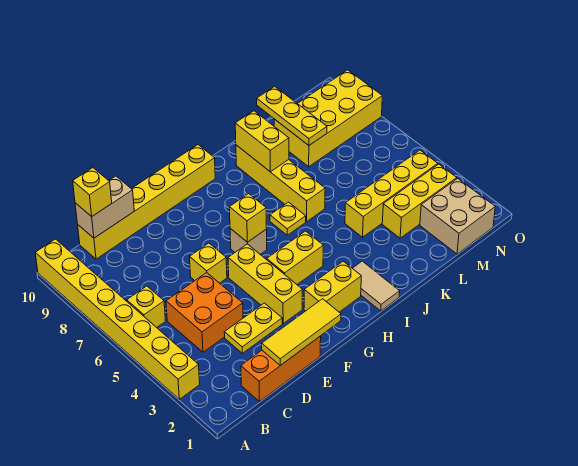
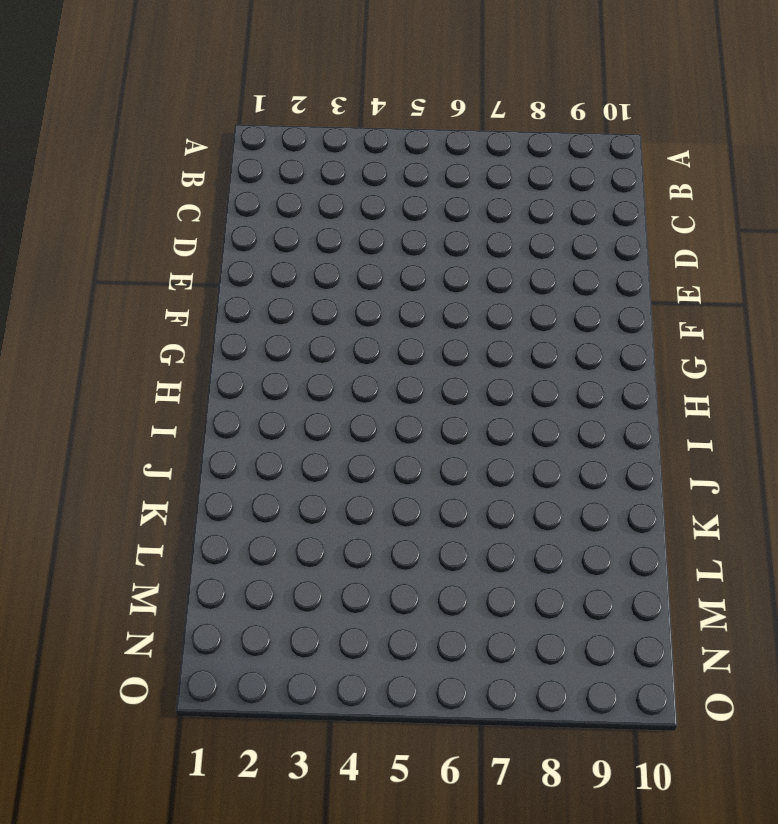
none -> yellow brick A3:A10 level 1
none -> yellow brick B6 level 1
none -> orange brick C1:E1 level 1

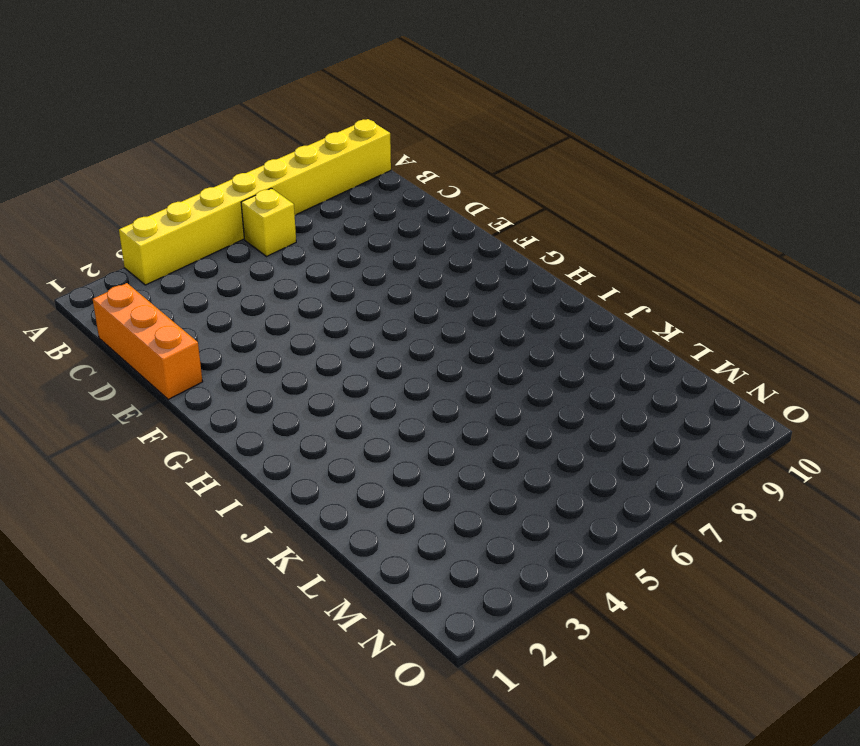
none -> orange brick C4:D5 level 1
none -> yellow brick C10:H10 level 1
none -> yellow plate D3:E3 level 1

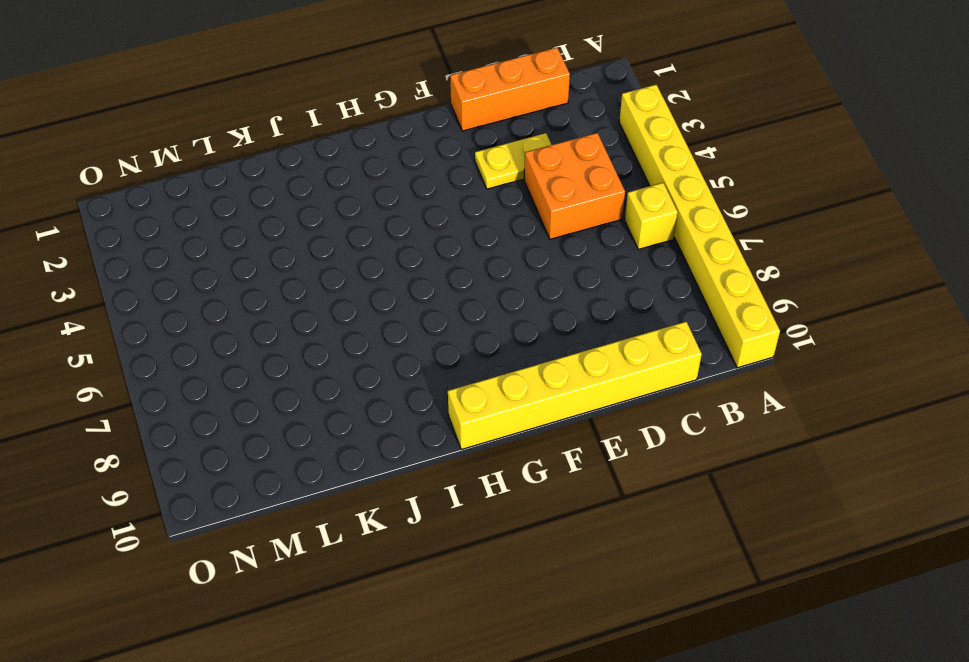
none -> yellow brick E6 level 1
none -> yellow brick F3:F5 level 1
none -> yellow brick G2:H2 level 1

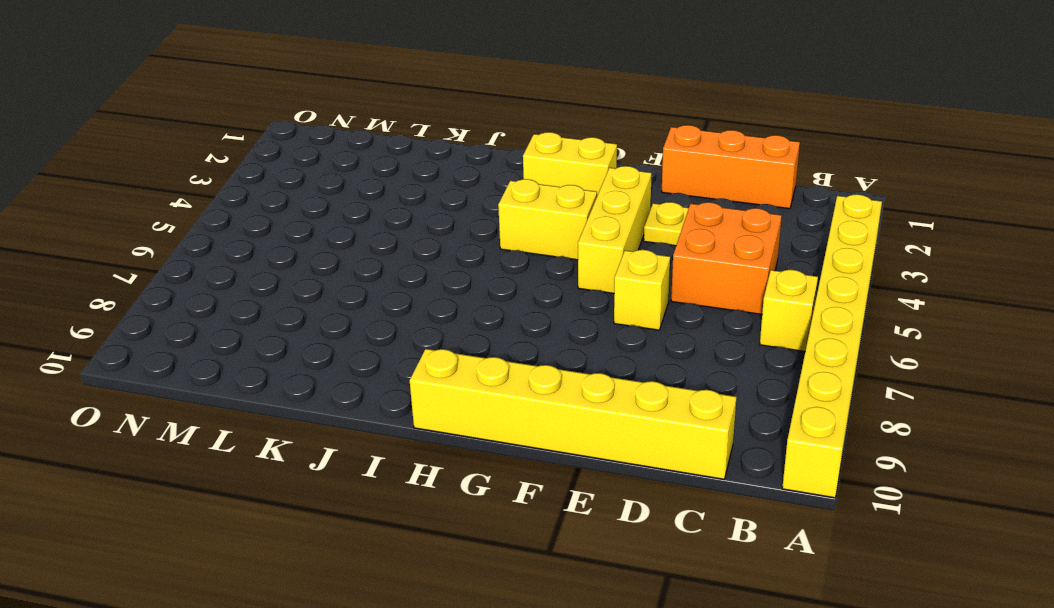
none -> tan brick G6 level 1
none -> tan tile I1:I2 level 1
none -> yellow plate I6 level 1

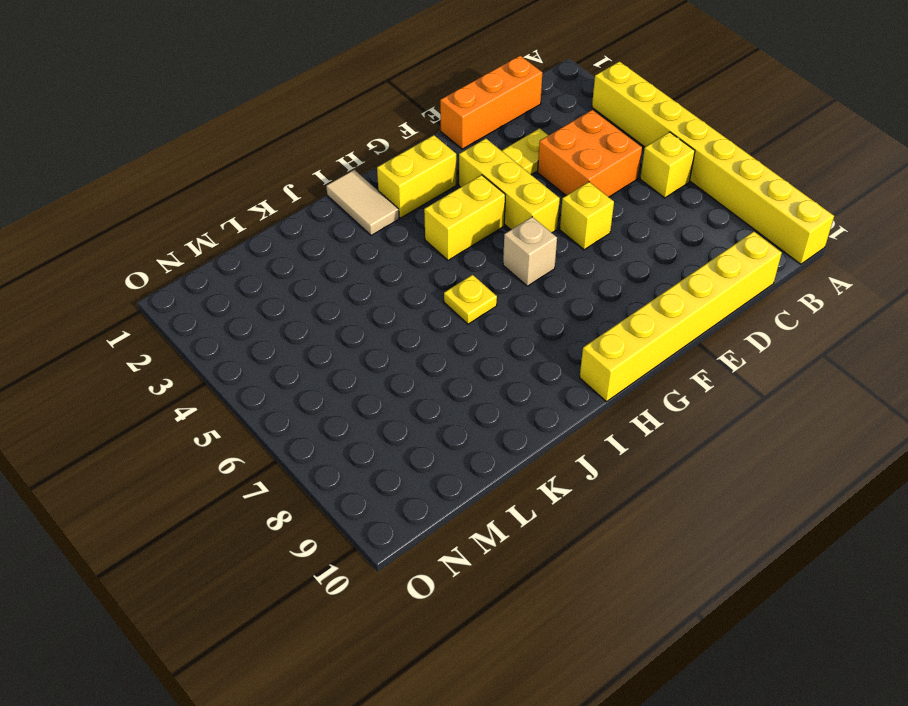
none -> yellow brick J6:J9 level 1
none -> yellow brick K4:N4 level 1
none -> yellow brick L3:N3 level 1

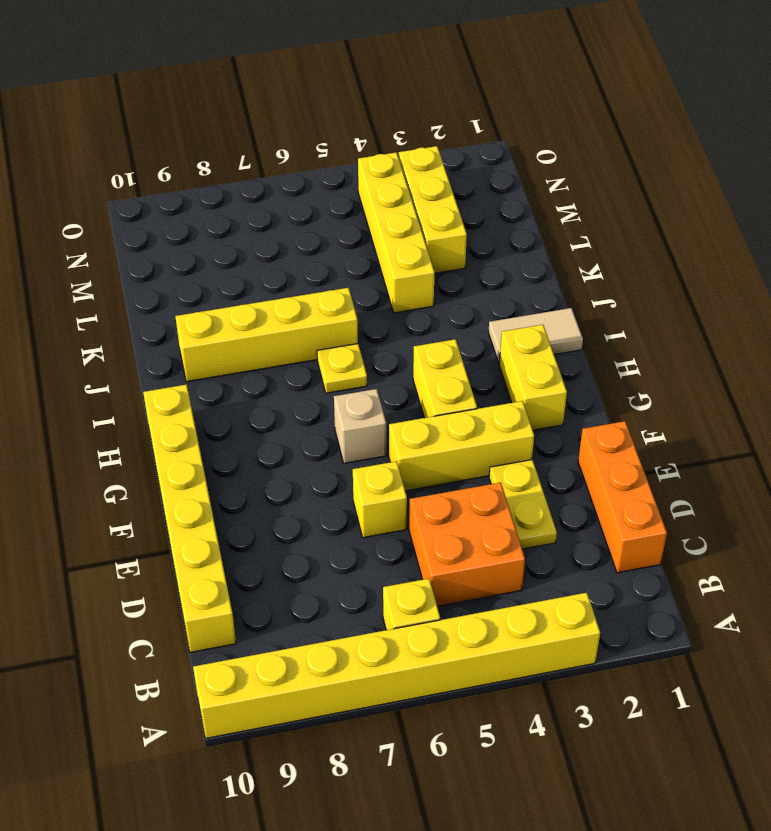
none -> yellow brick L8:O9 level 1
none -> tan brick M1:N2 level 1
none -> tan brick C10:D10 level 2

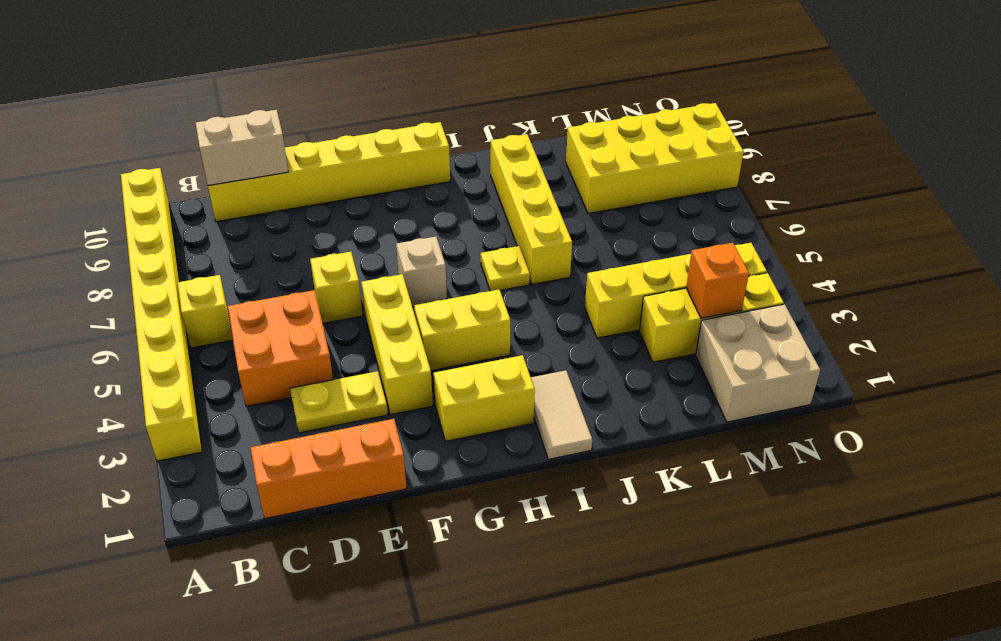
orange brick M3 level 2 -> none
none -> yellow tile D1:F1 level 2
none -> yellow brick G6 level 2
none -> yellow brick J8:J9 level 2

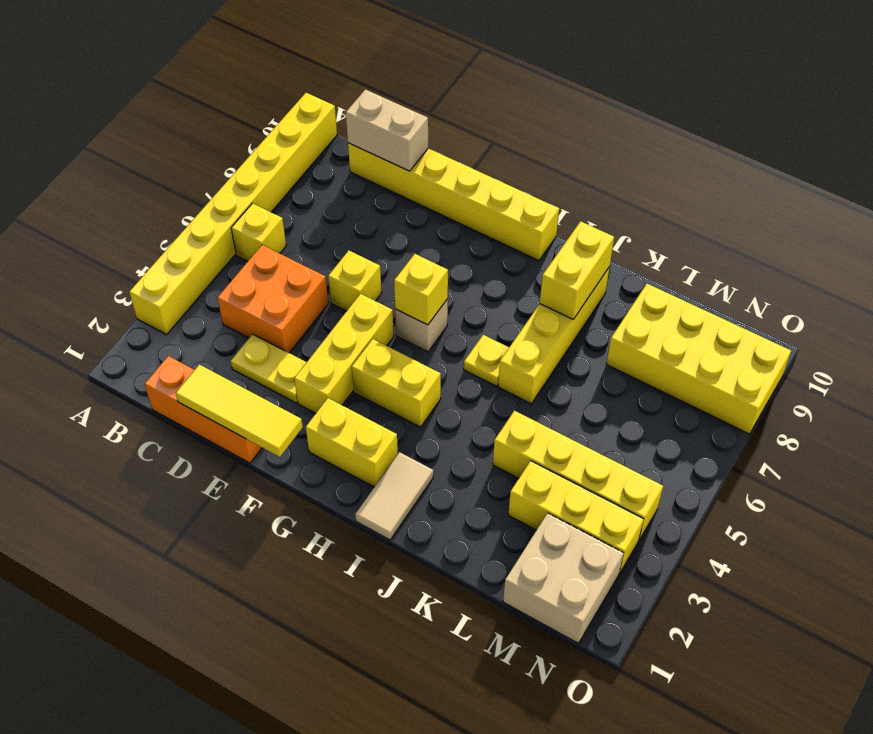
none -> yellow plate L8:L10 level 2
none -> yellow brick C10 level 3

